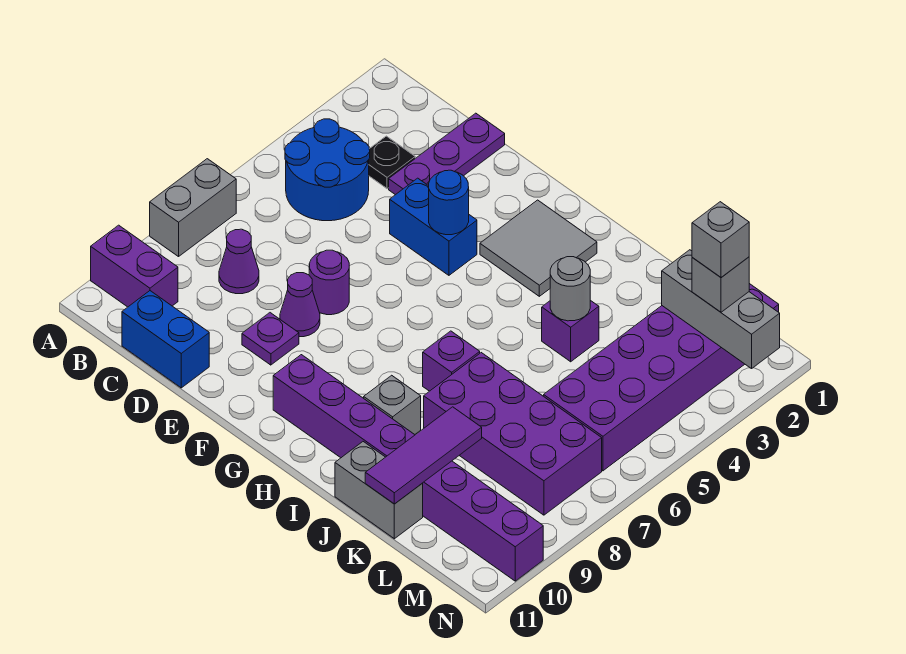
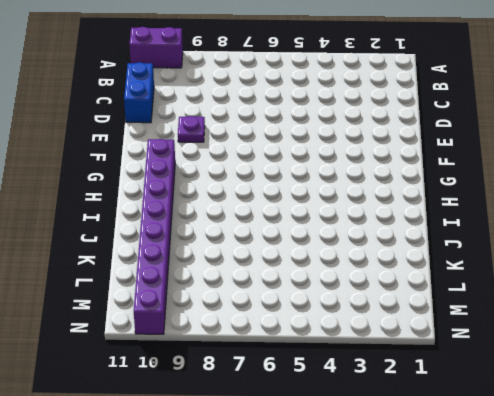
purple brick A10:A11 level 1 -> purple brick A10:B10 level 1
none -> grey brick A7:A8 level 1
none -> blue round brick B4:C5 level 1
none -> black plate C3 level 1

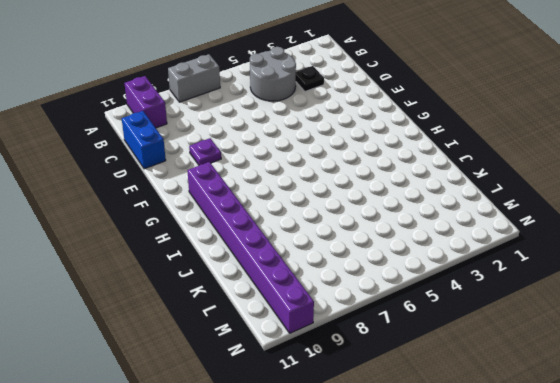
grey round brick B4:C5 level 1 -> blue round brick B4:C5 level 1
none -> purple cone C8 level 1
none -> purple plate D1:D3 level 1
none -> blue brick E4:F4 level 1

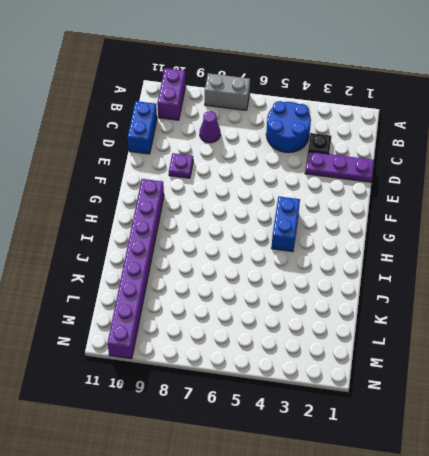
blue brick G4:H4 level 1 -> blue brick E4:F4 level 1
none -> purple round brick E7 level 1
none -> purple cone E8 level 1
none -> grey tile G2:H3 level 1

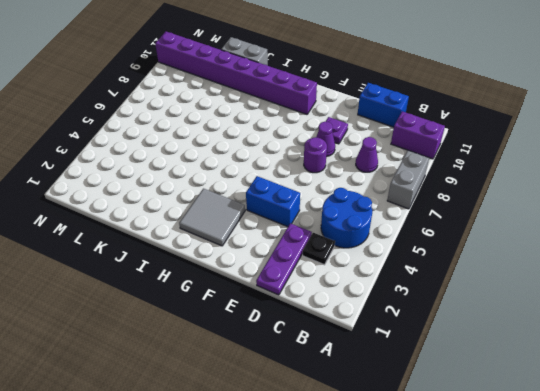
none -> purple brick I7 level 1
none -> grey brick I9 level 1
none -> purple brick J4 level 1

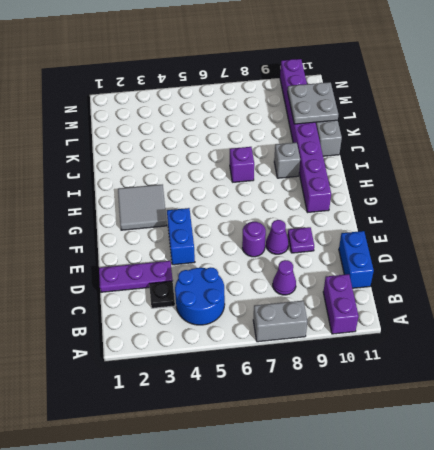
grey plate K10:L11 level 2 -> purple tile K9:K11 level 2
none -> purple brick J4 level 1
none -> purple brick J7:M8 level 1
none -> purple brick L1:M6 level 1

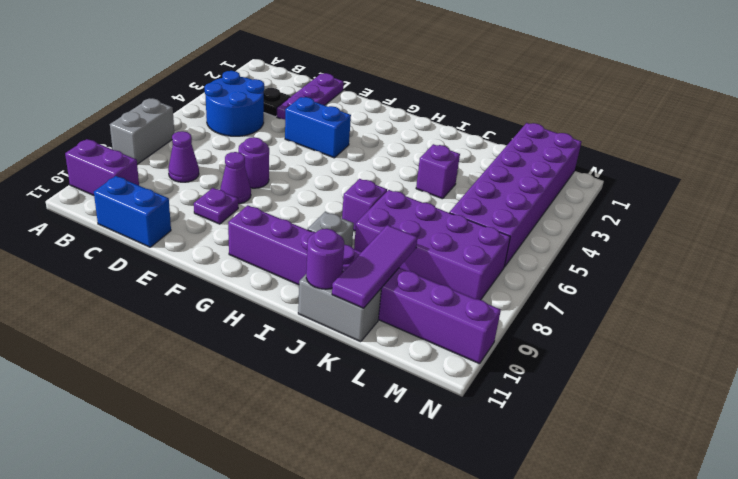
purple round brick J11 level 2 -> none
none -> grey tile G2:H3 level 1
none -> blue round brick F4 level 2
none -> grey round brick J4 level 2

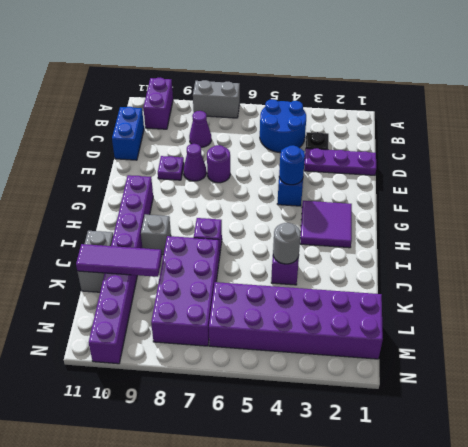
purple tile G2:H3 level 1 -> grey tile G2:H3 level 1
none -> grey brick L2:N2 level 2
none -> grey brick M2 level 3
none -> grey brick M2 level 4

